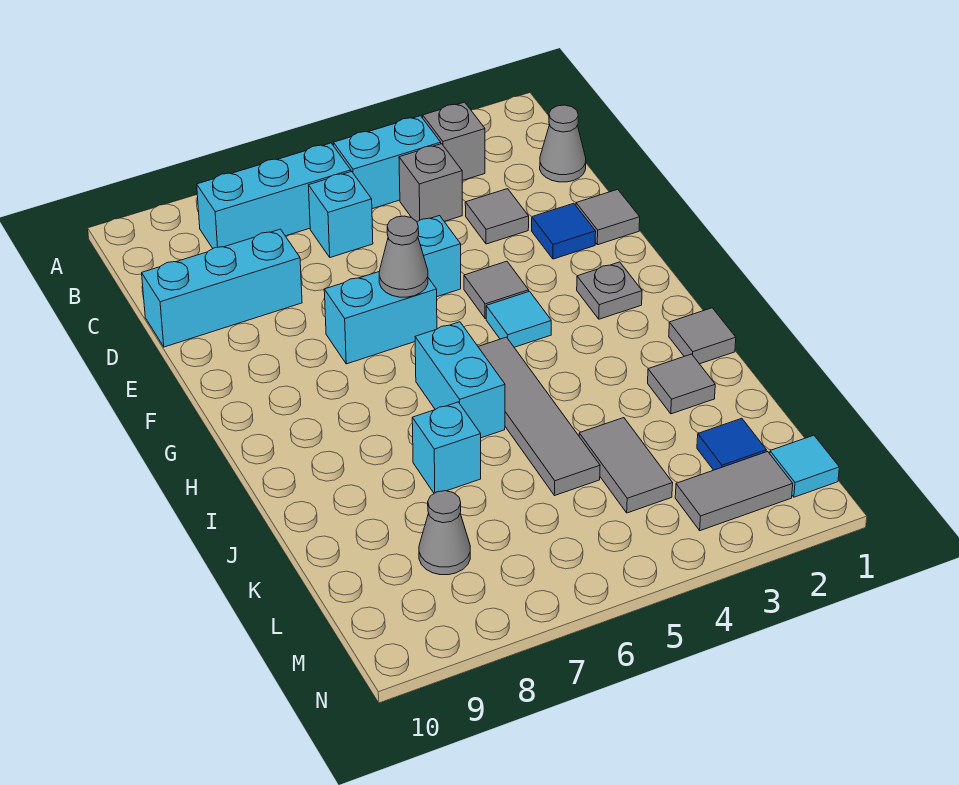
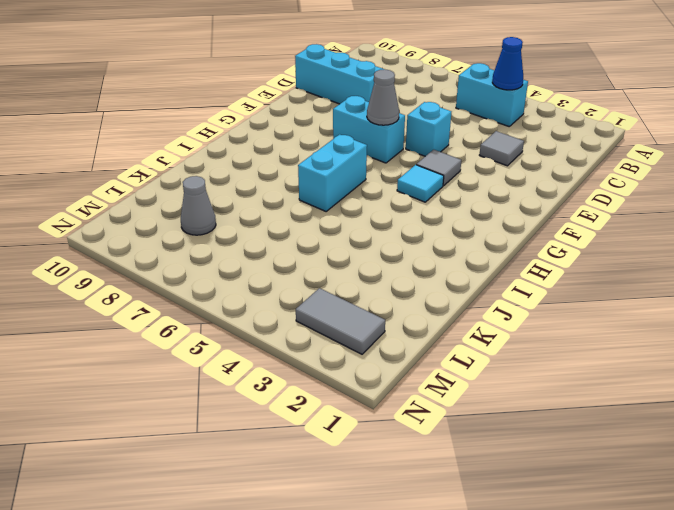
blue cone B4 level 2 -> none
none -> grey brick B3 level 1
none -> cyan brick B6:B8 level 1
none -> grey cone C1 level 1

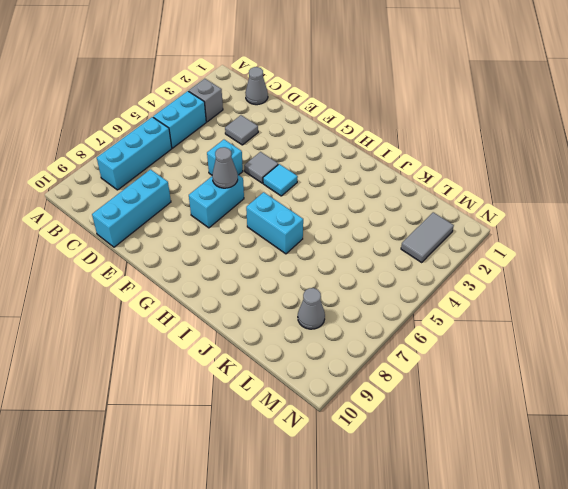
none -> grey brick C4 level 1
none -> cyan brick C6 level 1
none -> grey tile E1 level 1

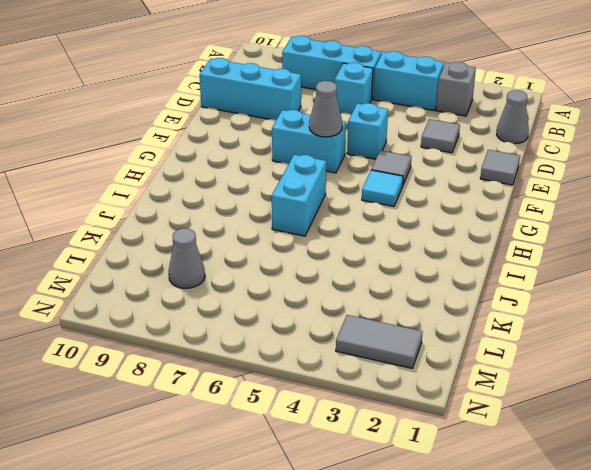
none -> grey brick C4 level 1
none -> blue tile E2 level 1
none -> grey plate G2 level 1

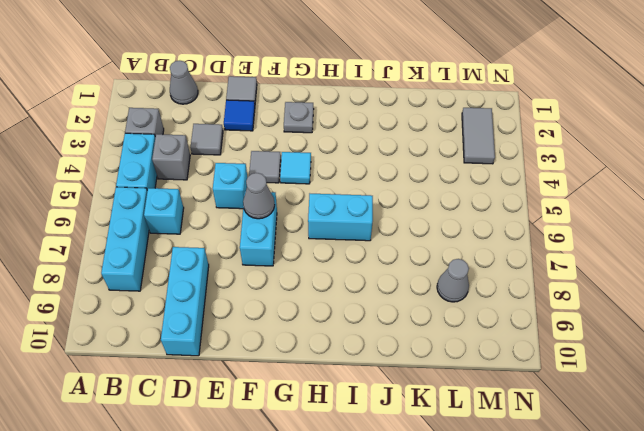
none -> grey tile H5:K5 level 1
none -> grey tile I1 level 1
none -> grey tile J2 level 1

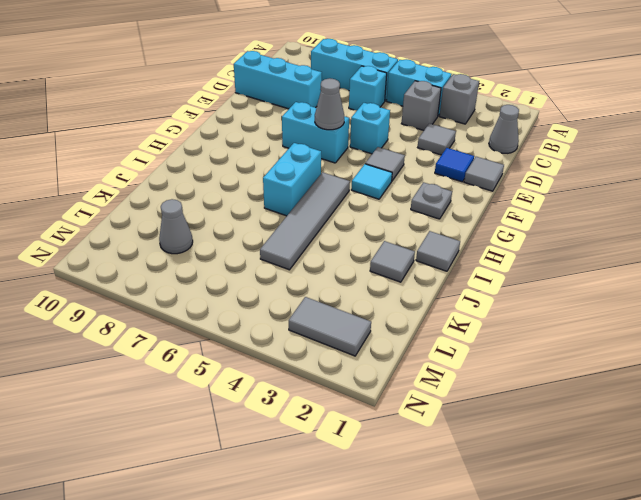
none -> cyan brick J7 level 1
none -> grey tile K4:L4 level 1
none -> blue tile L2 level 1

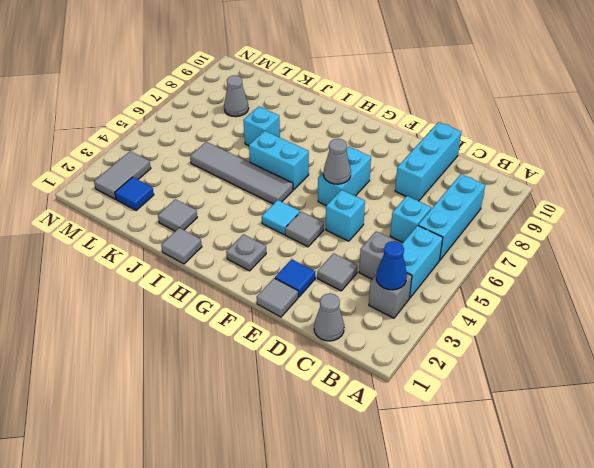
blue cone B3 level 2 -> none
none -> grey tile K4:L4 level 1
none -> cyan tile M1 level 1

